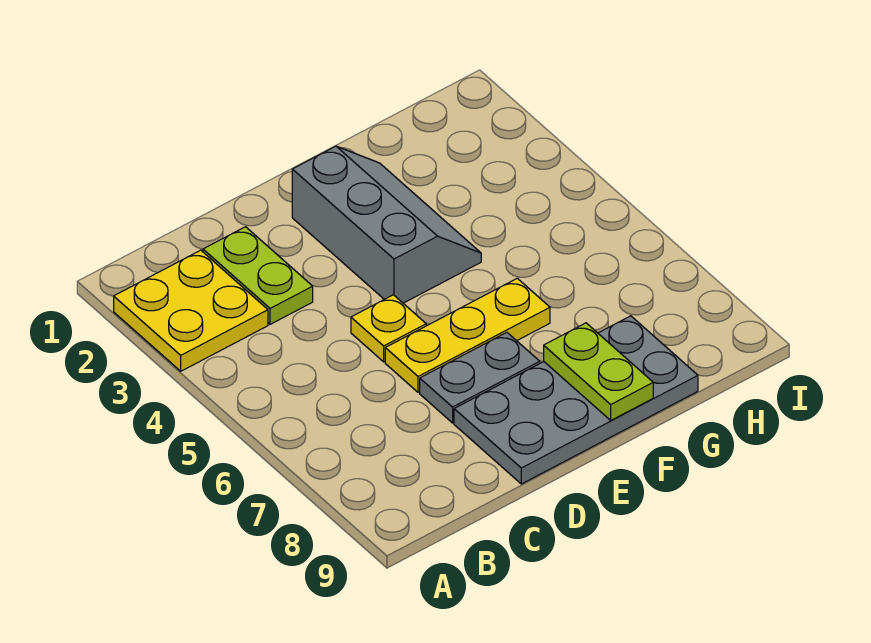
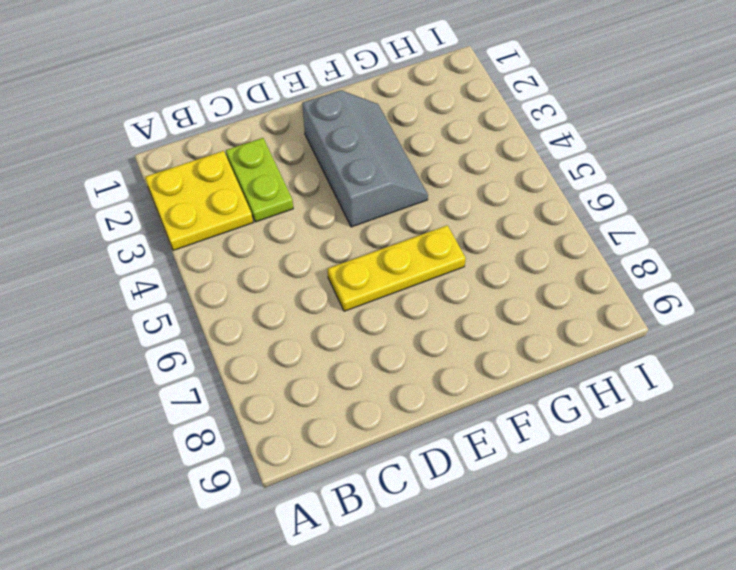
none -> yellow plate D5 level 1
none -> grey plate D7:E7 level 1

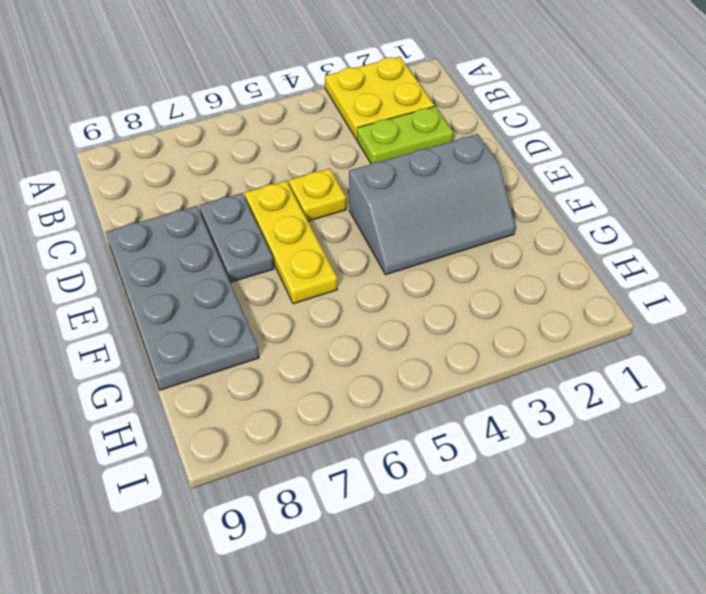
none -> lime plate F8:F9 level 2

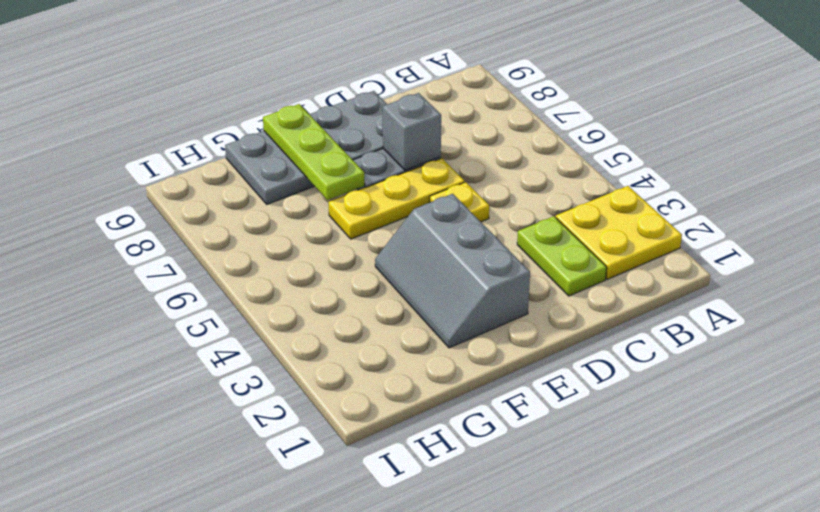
grey brick D7 level 2 -> none
lime plate F7:F9 level 2 -> lime plate F8:F9 level 2

